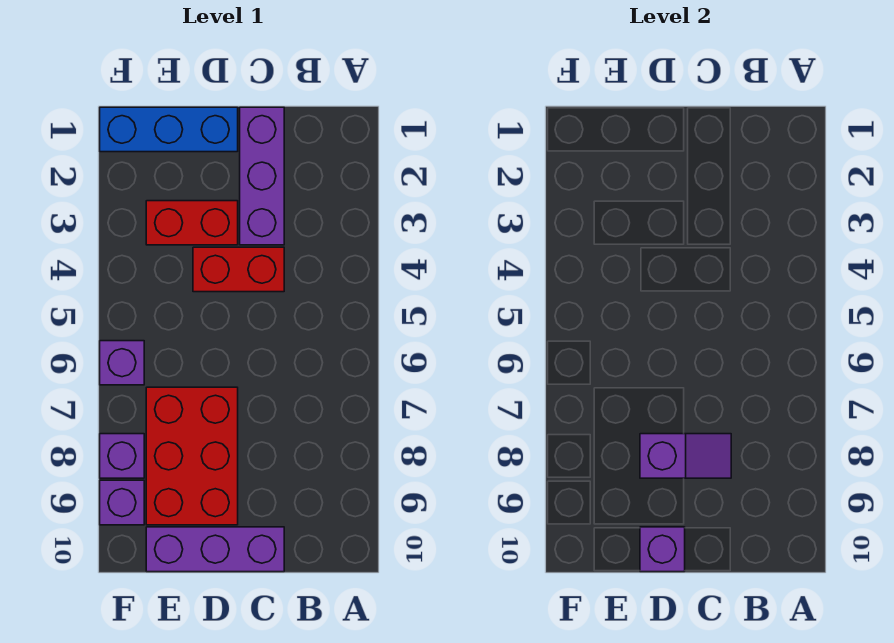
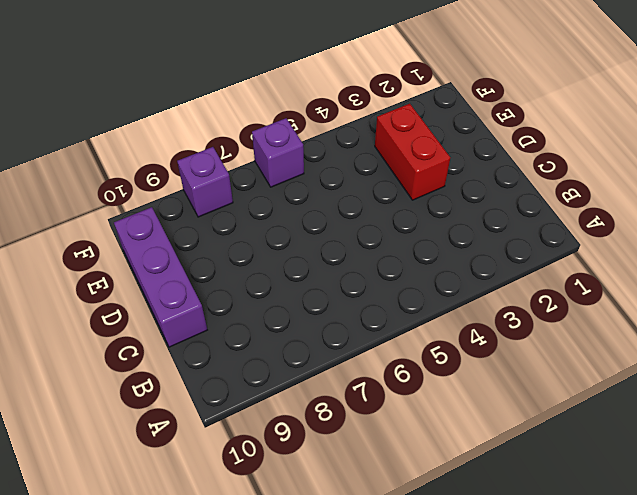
none -> purple brick C1:C3 level 1
none -> red brick C4:D4 level 1

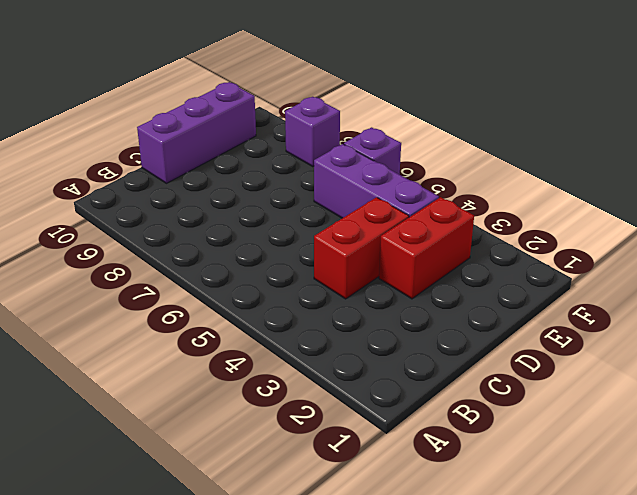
purple brick E4:E6 level 1 -> purple brick C1:C3 level 1
none -> blue brick D1:F1 level 1
none -> red brick D7:E9 level 1

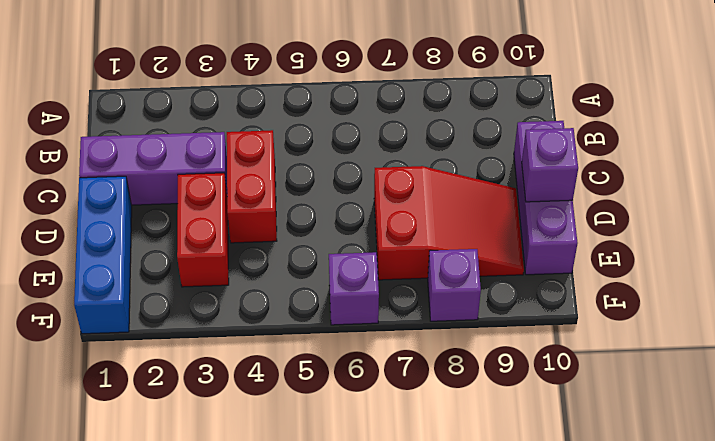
red slope D7:E9 level 1 top 7 -> red brick D7:E9 level 1
none -> purple brick F9 level 1
none -> purple slope C8:D8 level 2 top D

